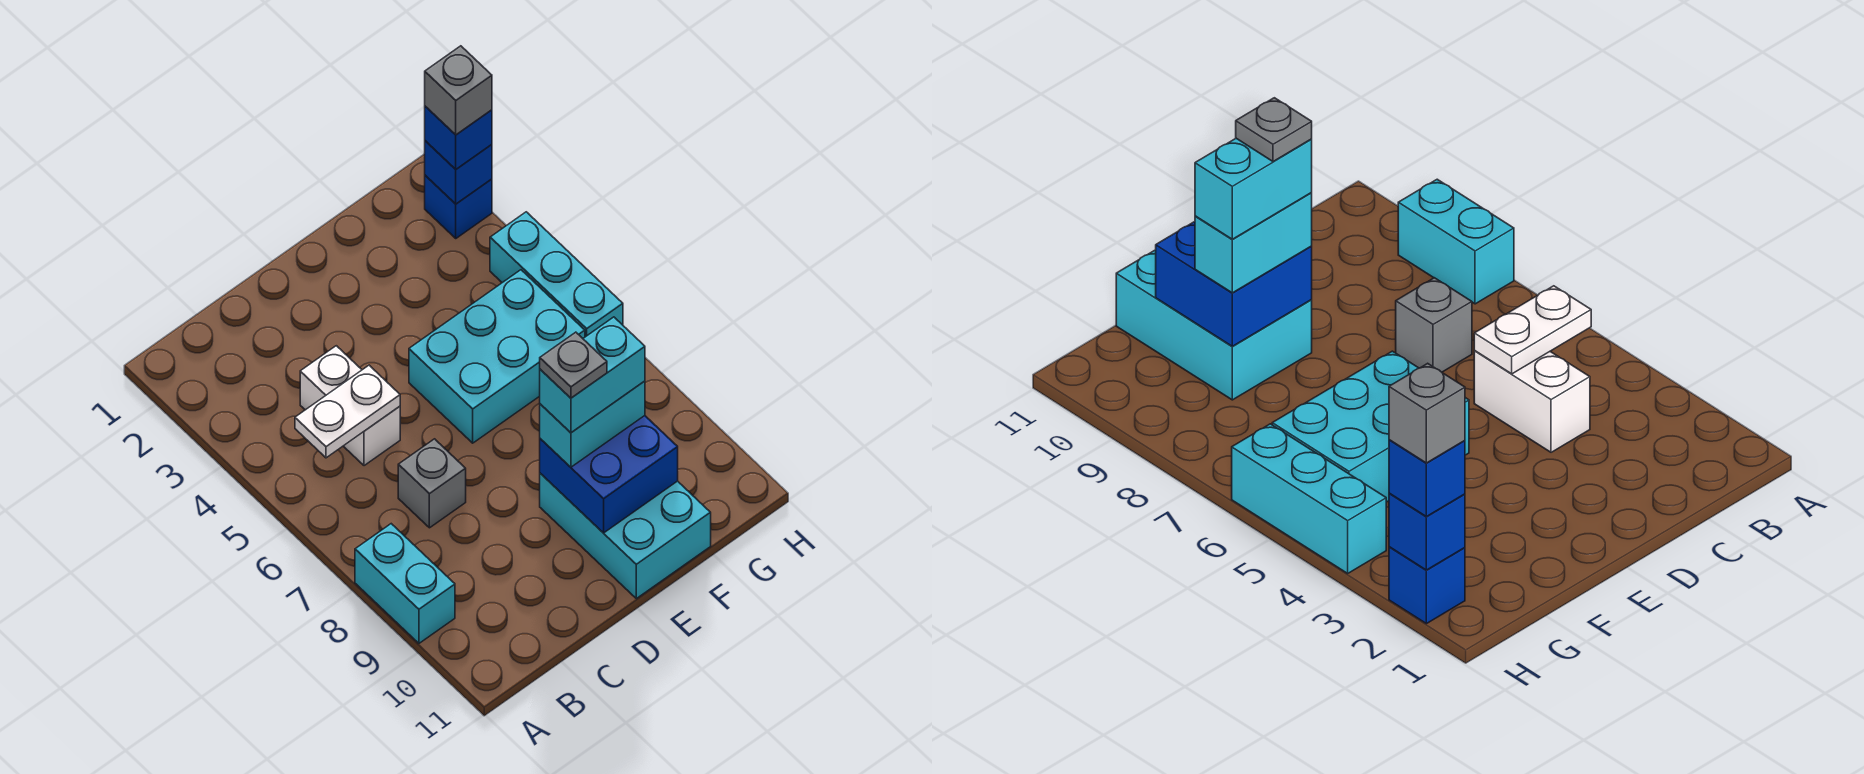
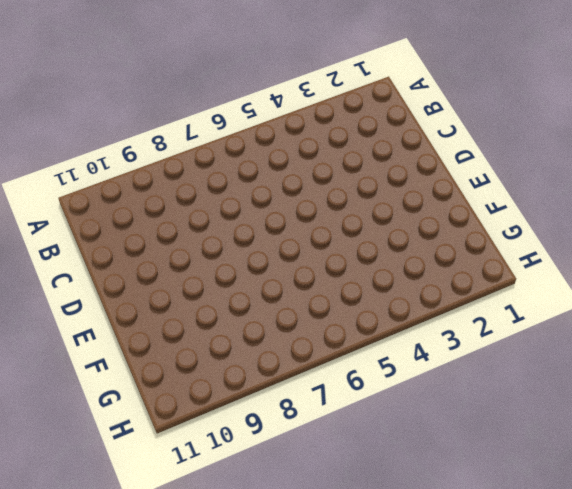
none -> cyan brick A8:A9 level 1
none -> white brick C4:C5 level 1
none -> grey brick C7 level 1

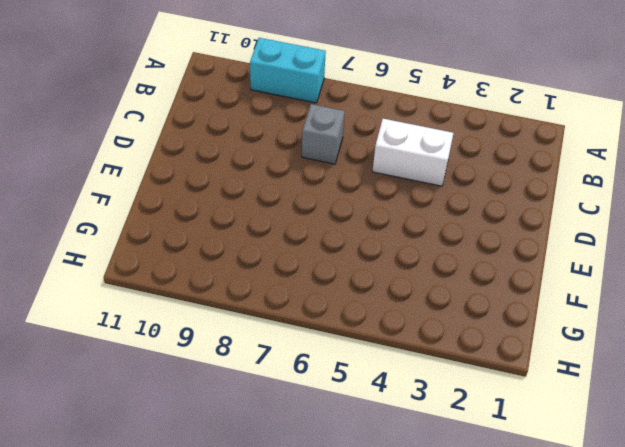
none -> cyan brick E5:G6 level 1
none -> cyan brick E9:F11 level 1
none -> blue brick H2 level 1

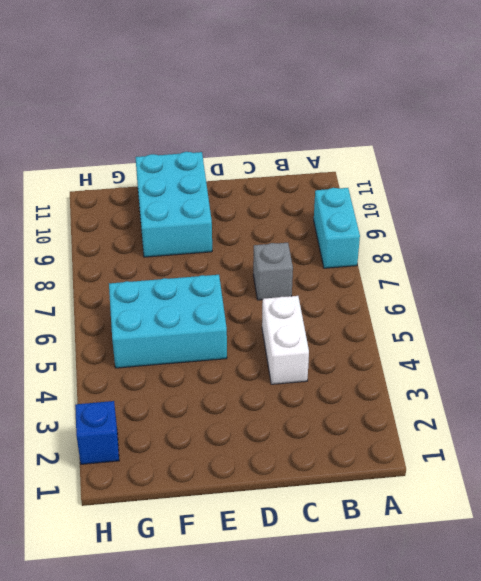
none -> cyan brick H4:H6 level 1
none -> white plate B5:C5 level 2
none -> blue brick E9:F10 level 2

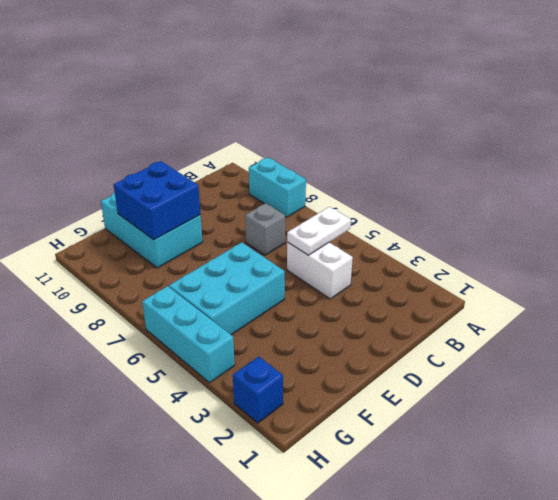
none -> blue brick H2 level 2
none -> cyan brick E9:F9 level 3
none -> blue brick H2 level 3

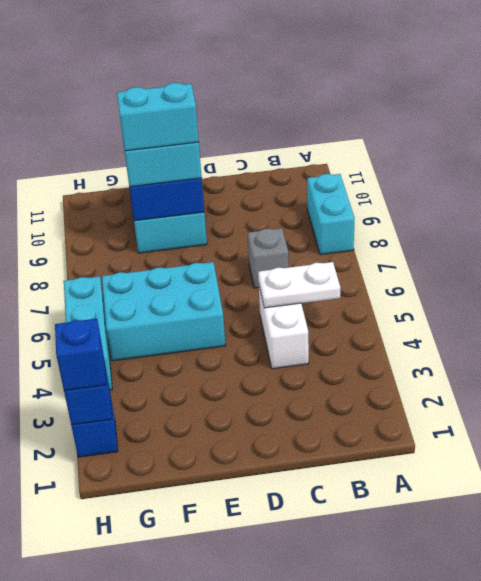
none -> grey brick H2 level 4
none -> grey plate E9 level 5

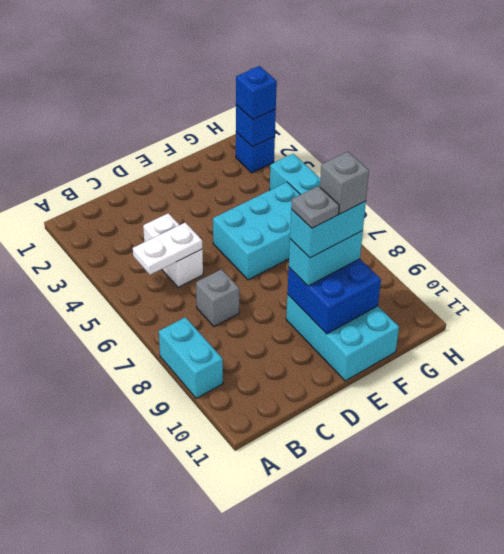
grey brick F9 level 5 -> grey brick H2 level 4

